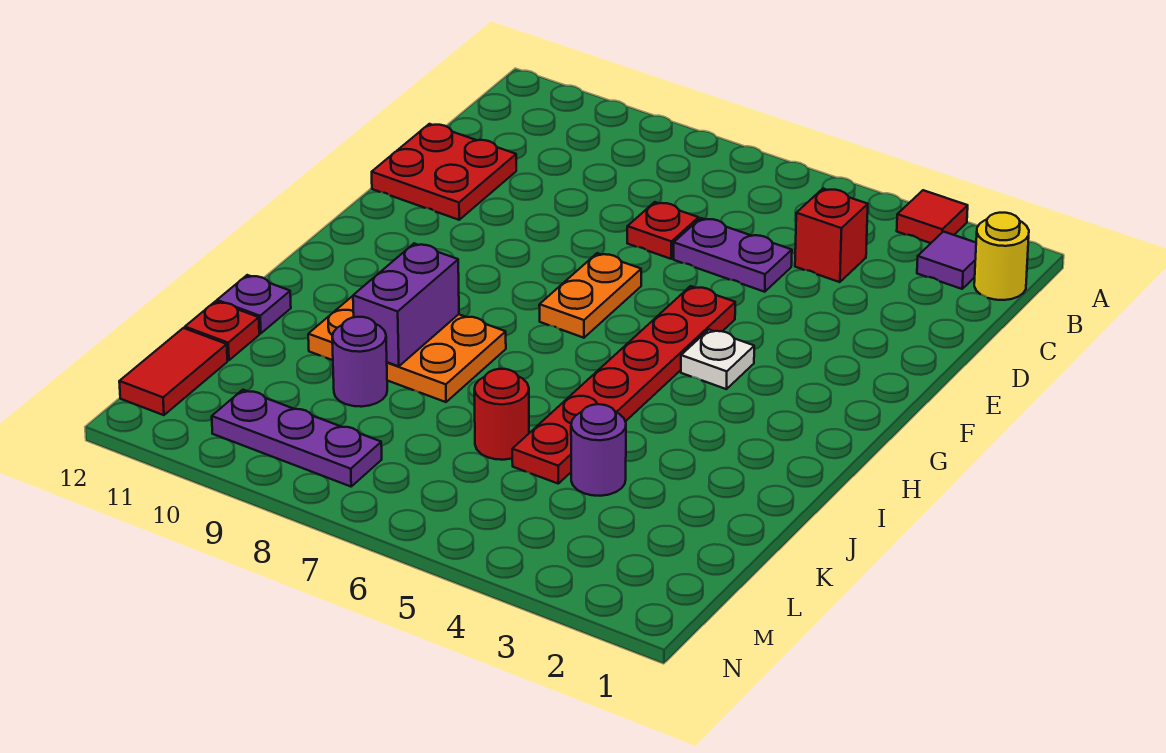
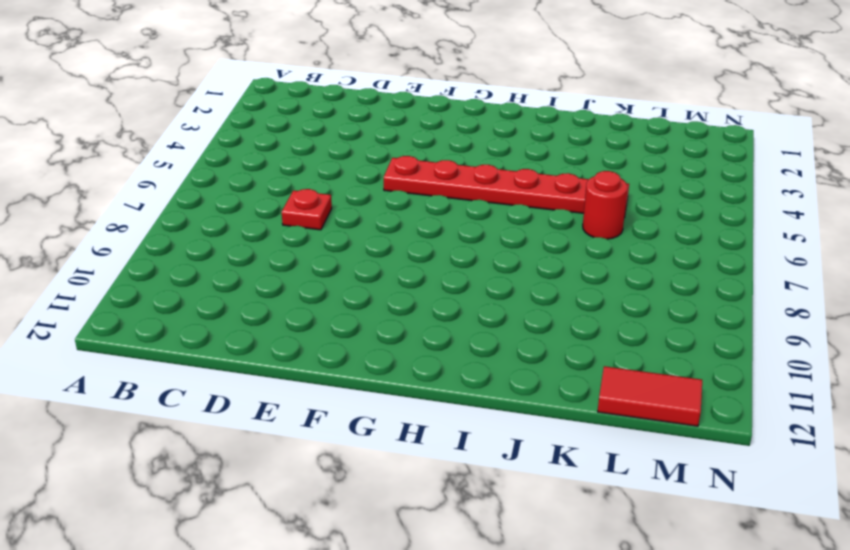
none -> red tile A3 level 1
none -> yellow round brick B1 level 1
none -> purple tile B2 level 1

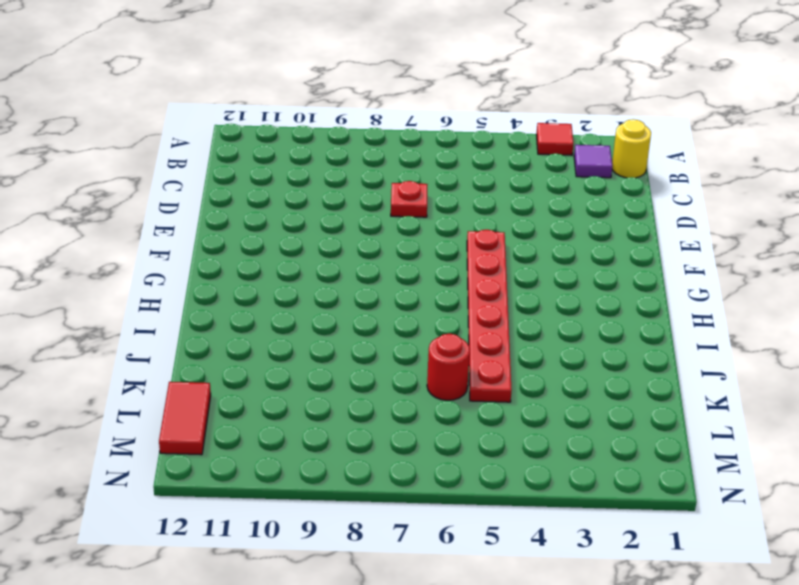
none -> red brick C4 level 1
none -> purple plate D5:D6 level 1
none -> red plate D11:E12 level 1

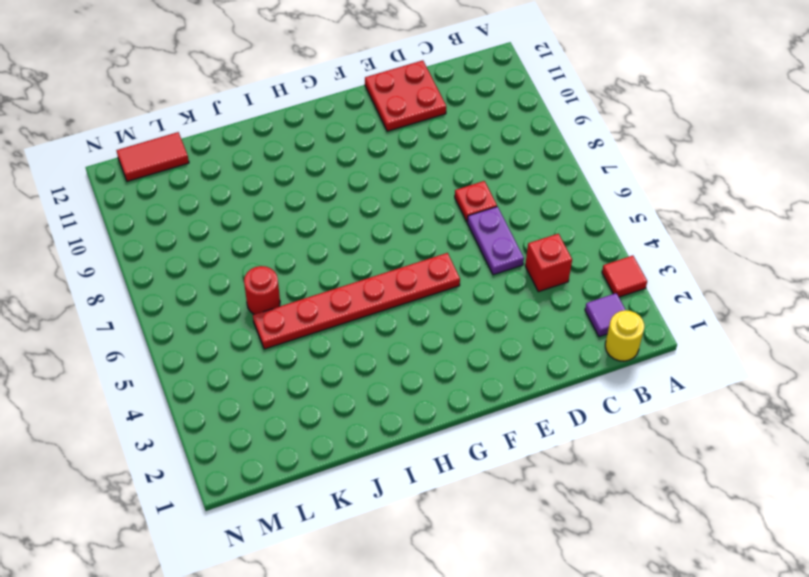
none -> orange plate F7:G7 level 1
none -> white plate G4 level 1
none -> orange plate I8:J10 level 1

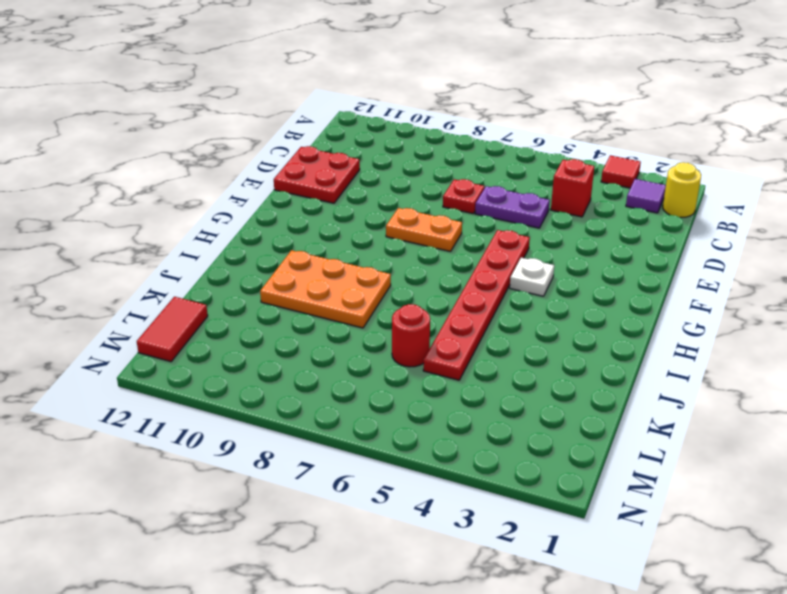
orange plate F7:F8 level 1 -> orange plate F7:G7 level 1
none -> purple plate J12 level 1
none -> purple round brick K4 level 1
none -> purple round brick K9 level 1

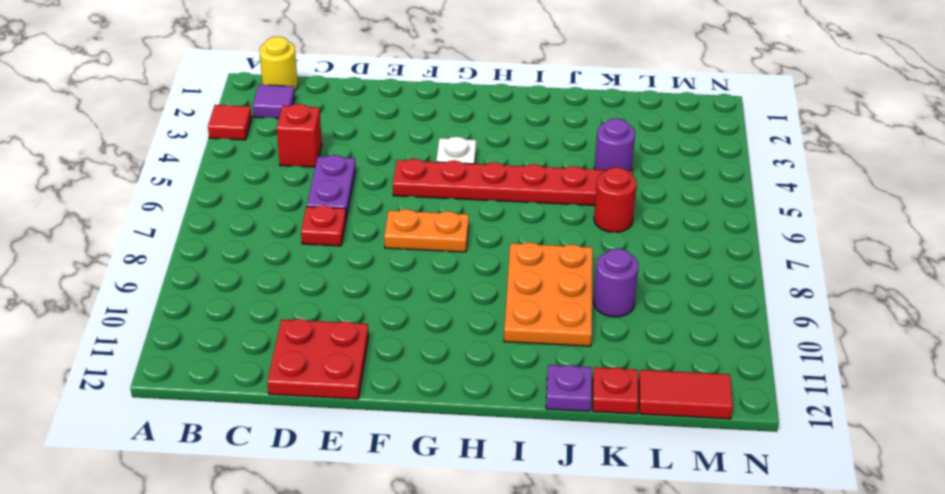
none -> purple plate M8:M10 level 1
none -> purple brick I9:J9 level 2

